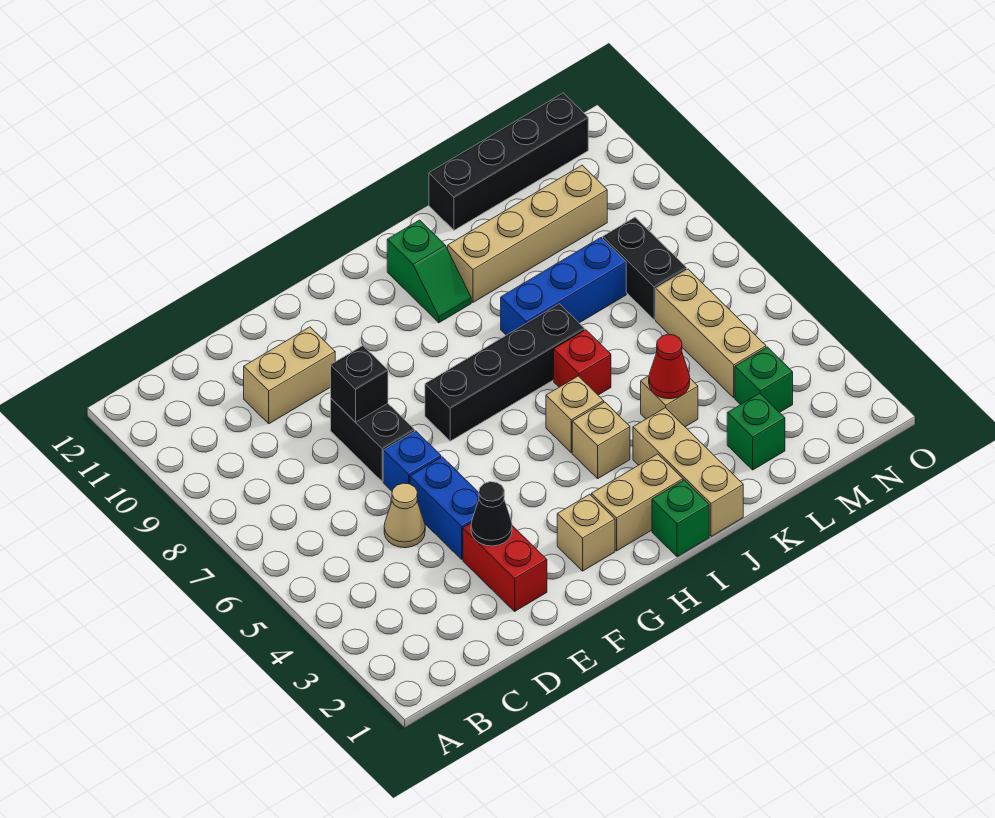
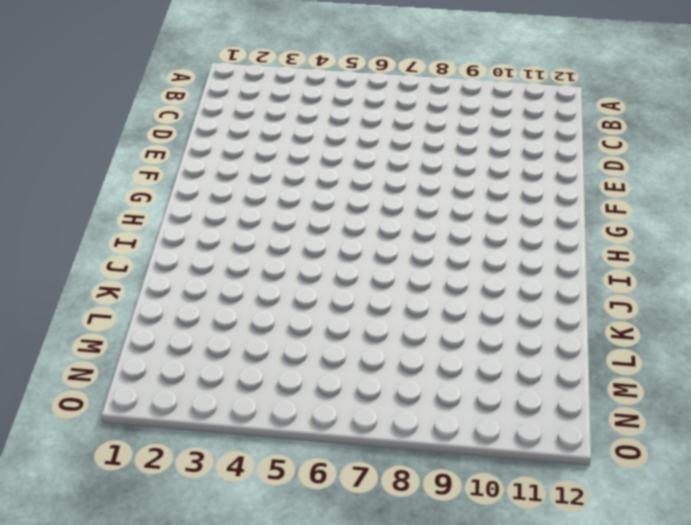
none -> tan cone D5 level 1
none -> tan brick D10:E10 level 1
none -> red brick E2:E3 level 1

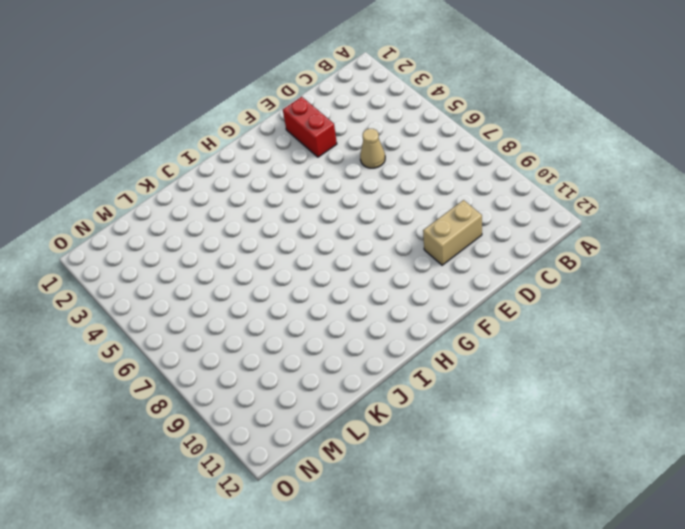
none -> blue brick E4:E5 level 1
none -> blue brick E6 level 1
none -> black brick E7:E8 level 1

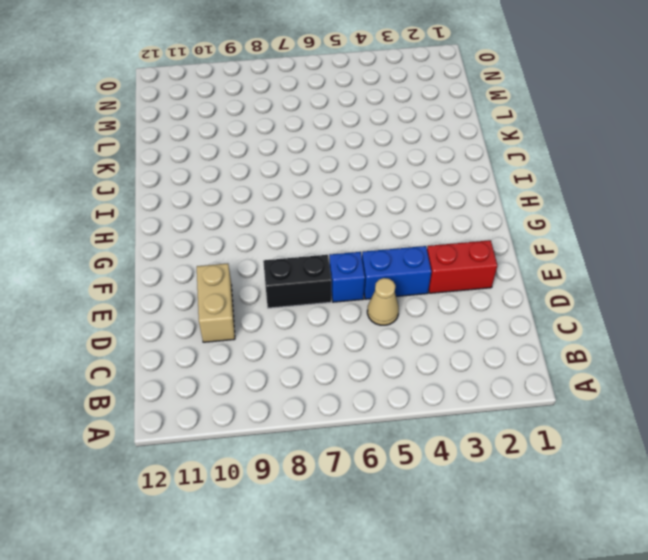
none -> tan brick G2 level 1
none -> black brick G7:J7 level 1
none -> tan brick H2:I2 level 1

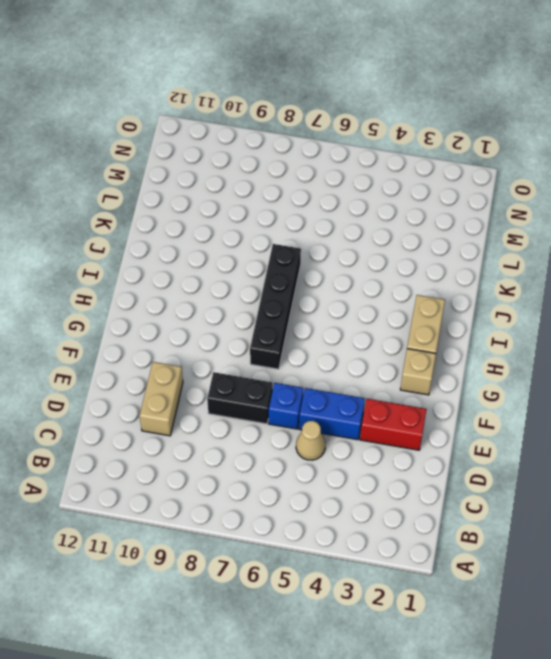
none -> green brick I1 level 1
none -> tan brick I4 level 1
none -> tan brick I5 level 1

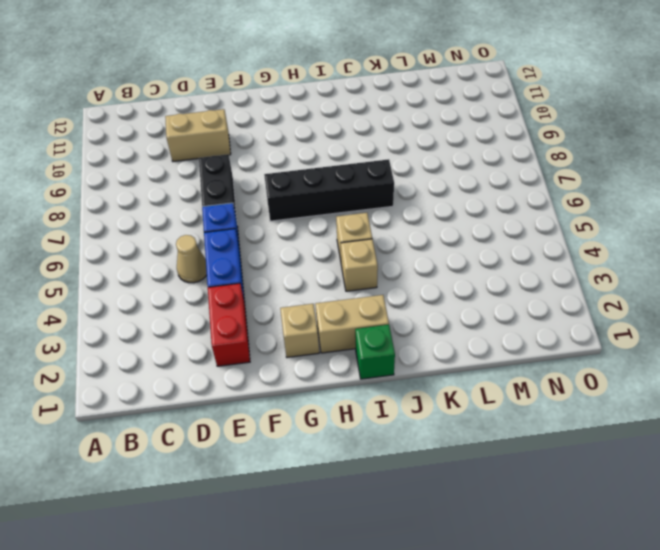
none -> green slope I10:I11 level 1 top 11
none -> tan brick J1:J3 level 1
none -> red brick J6 level 1

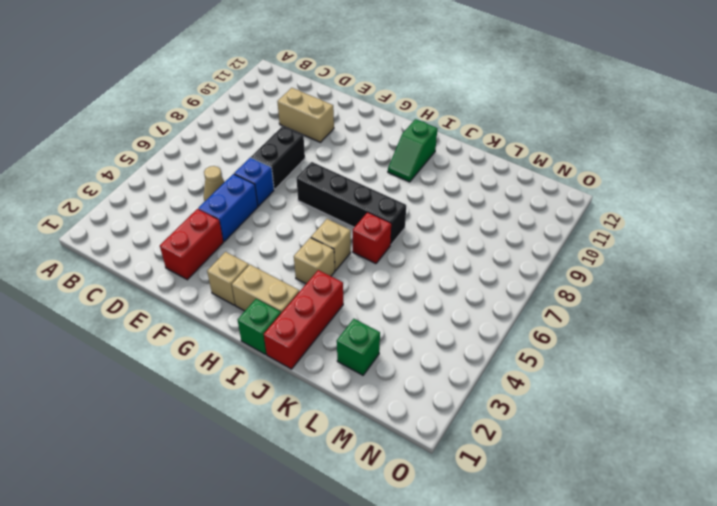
red brick J1:J3 level 1 -> tan brick J1:J3 level 1
none -> blue brick J8:L8 level 1
none -> tan brick J10:M10 level 1
none -> tan brick K4 level 1

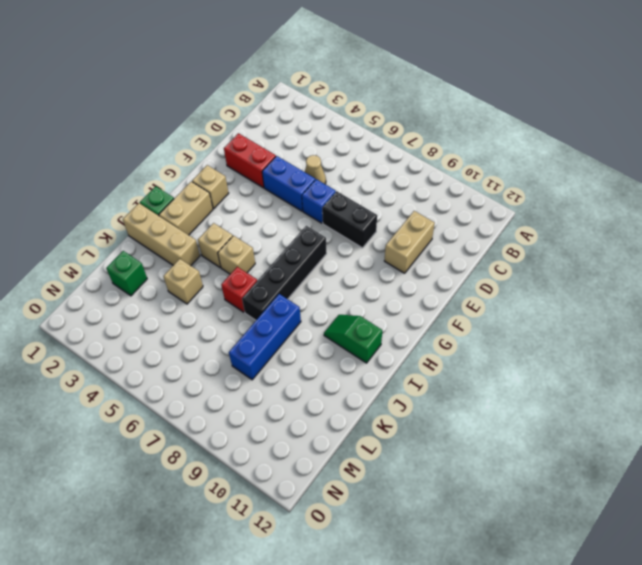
none -> tan brick J10:M10 level 1
none -> black brick K12:N12 level 1
none -> green brick M3 level 1

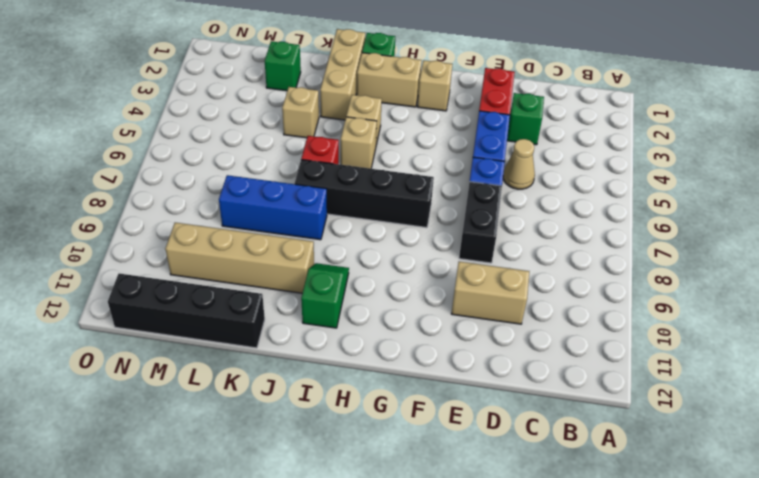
green brick D3 level 1 -> green brick M3 level 1
none -> tan brick M4:M6 level 1
none -> black brick M7:M8 level 1
none -> black cone E3 level 2

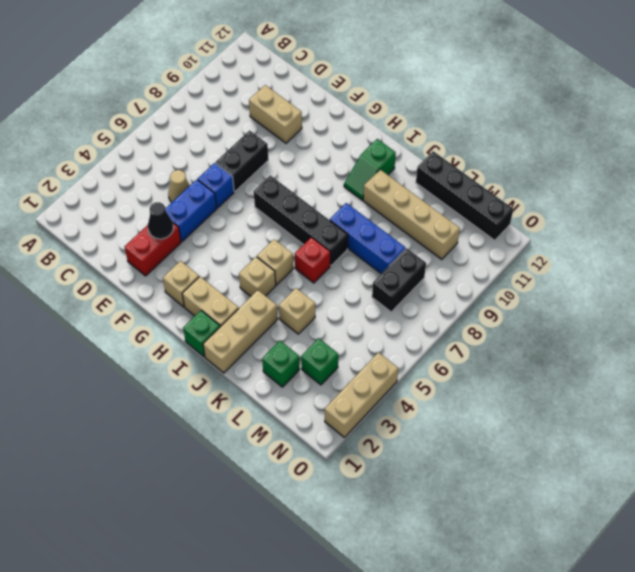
tan brick O2:O4 level 1 -> tan brick M4:M6 level 1
none -> black brick E8 level 2
none -> red cone K4 level 2

